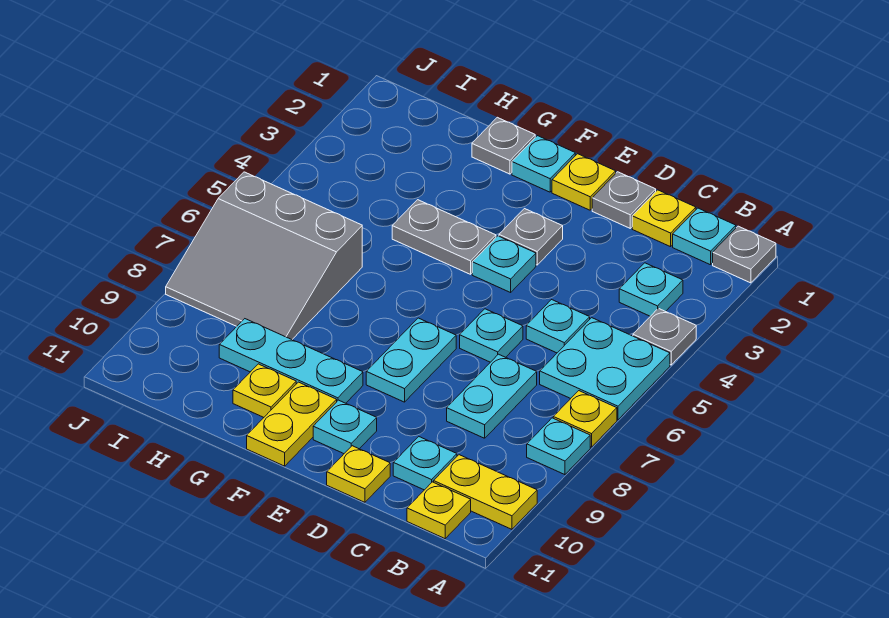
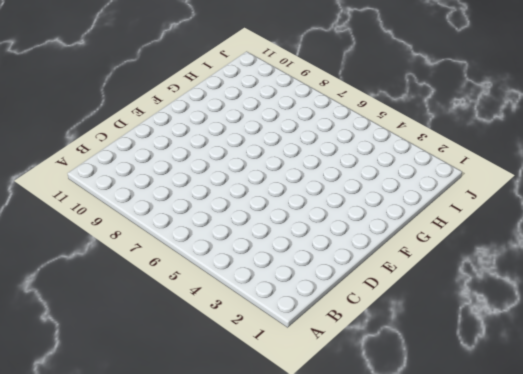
none -> grey plate A1 level 1
none -> grey plate A4 level 1
none -> cyan plate A5:B6 level 1

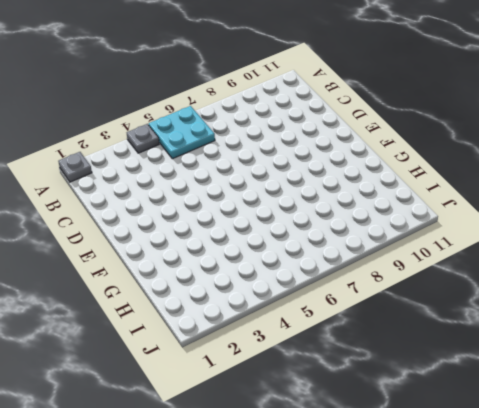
none -> yellow plate A7 level 1
none -> cyan plate A8 level 1
none -> yellow plate A10:B10 level 1

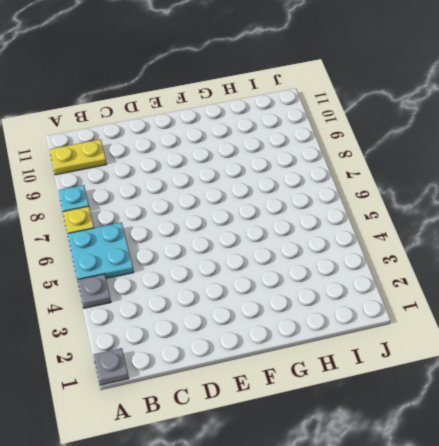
none -> cyan plate B1 level 1
none -> cyan plate B3 level 1
none -> yellow plate B11 level 1

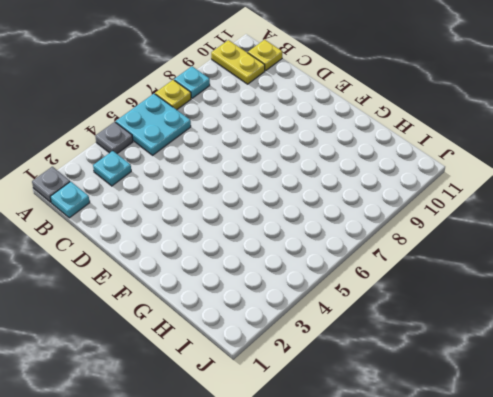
none -> yellow plate C1 level 1
none -> cyan plate C5 level 1
none -> cyan plate C7:C8 level 1

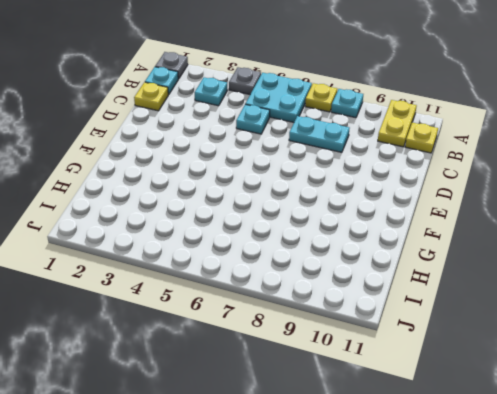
none -> cyan plate C10 level 1
none -> grey plate D1 level 1
none -> cyan plate D6 level 1

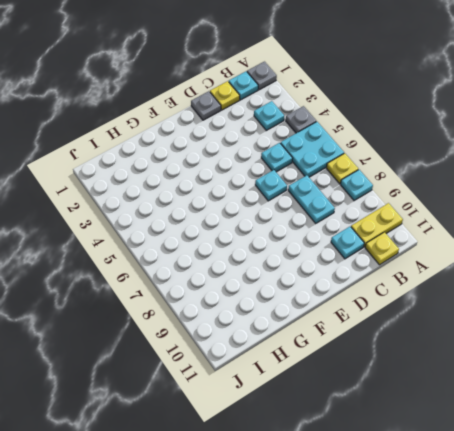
none -> yellow plate D11 level 1
none -> yellow plate E1 level 1
none -> grey plate E3 level 1

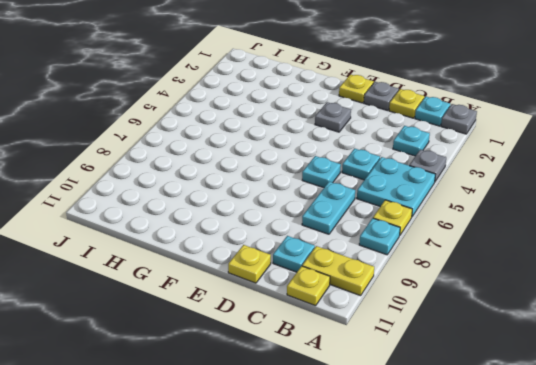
none -> cyan plate E4 level 1
none -> cyan plate E7:E8 level 1
none -> cyan plate E10 level 1

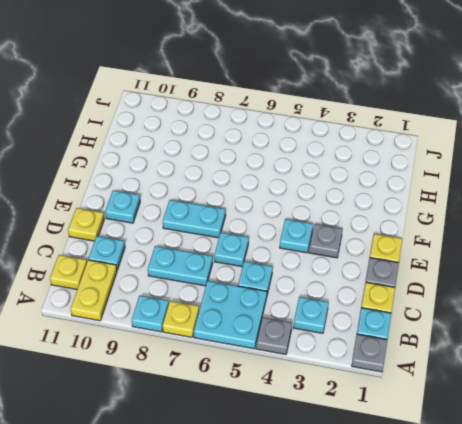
none -> cyan plate F1 level 1
none -> grey plate F4:G4 level 1
none -> cyan plate F9:H9 level 1

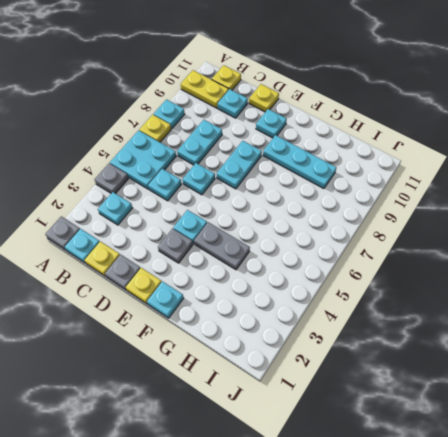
none -> yellow plate F10:F11 level 1
none -> grey plate G1 level 1
none -> yellow plate G10 level 1

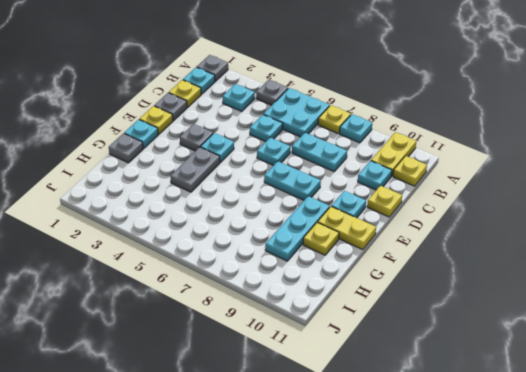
none -> grey slope H6:J8 level 1 top 6

